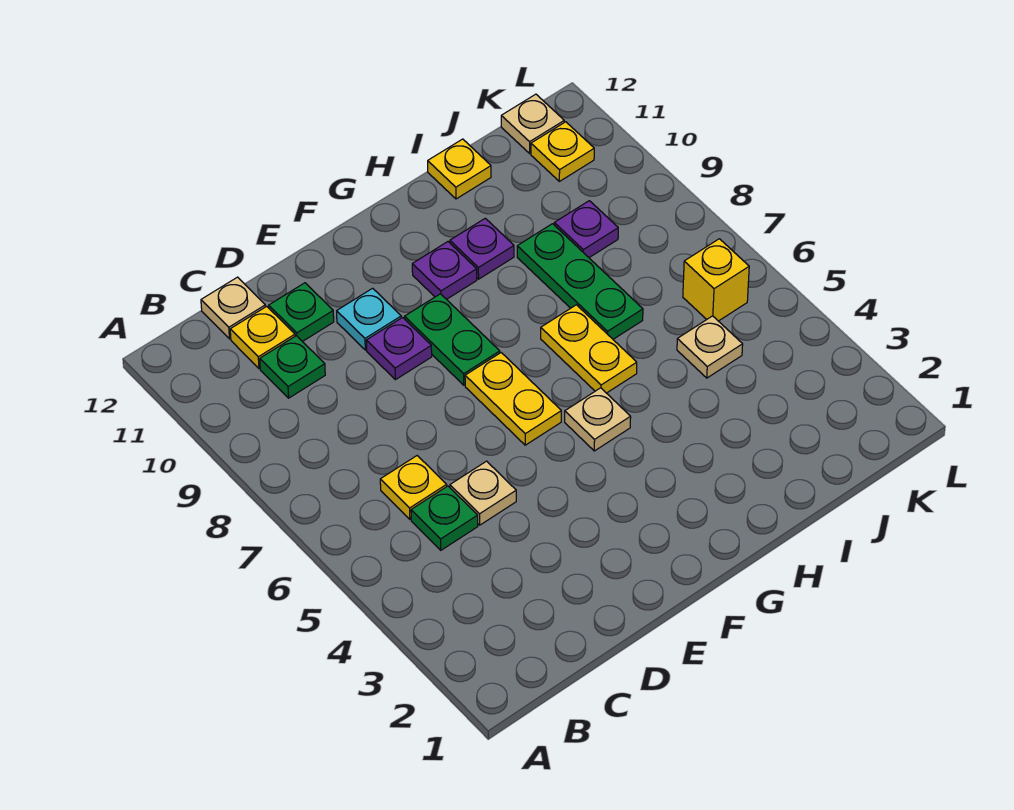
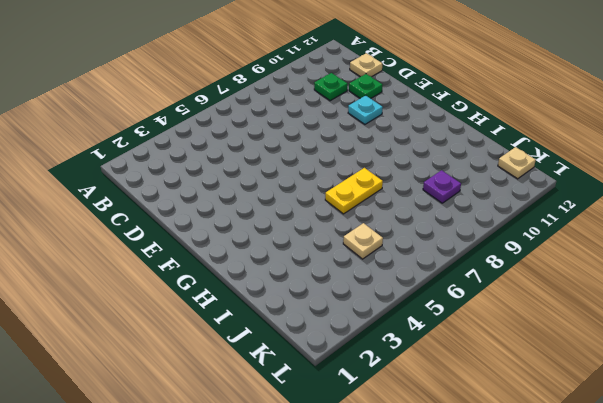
none -> green plate C5 level 1
none -> yellow plate C6 level 1
none -> yellow plate C11 level 1

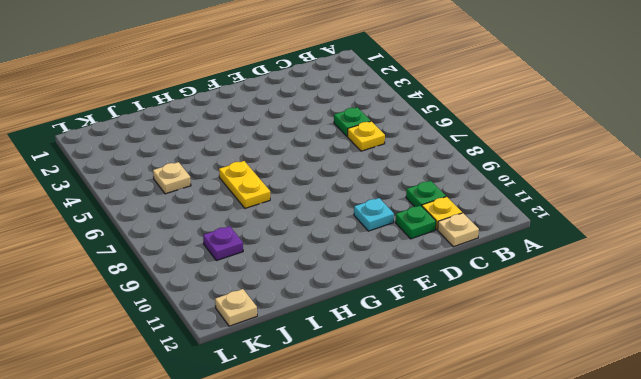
none -> tan plate D5 level 1
none -> purple plate E9 level 1
none -> yellow plate F6:F7 level 1

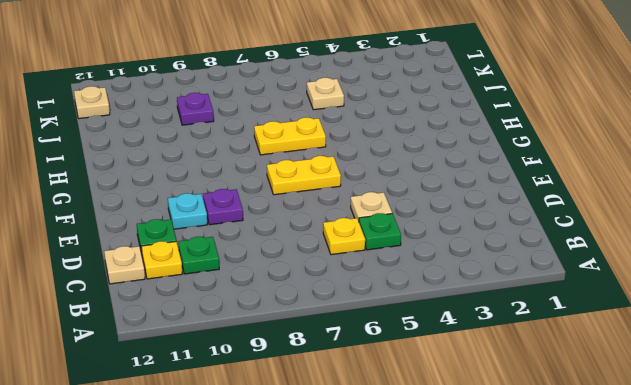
none -> green plate F8:F9 level 1
none -> tan plate G5 level 1
none -> purple plate G10 level 1

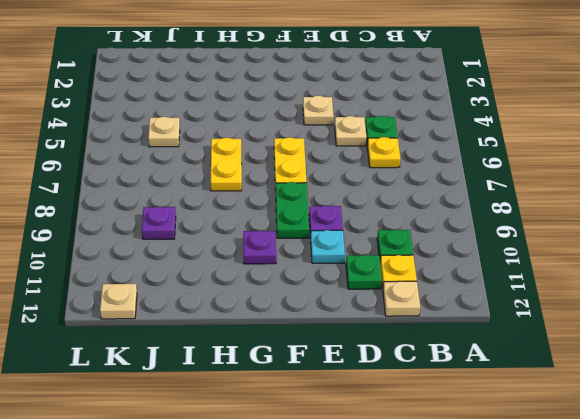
tan plate E4 level 1 -> tan plate G5 level 1
none -> purple plate H10 level 1
none -> green plate I7:I9 level 1
none -> yellow plate I12 level 1

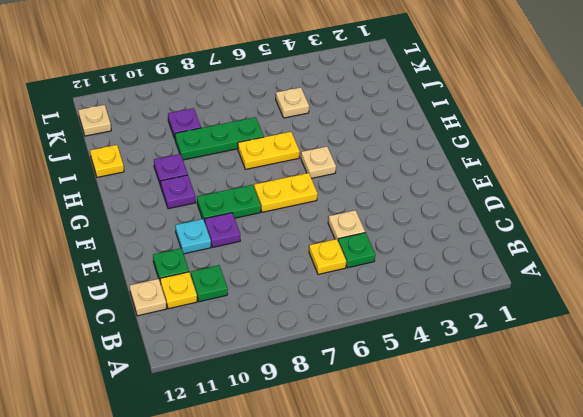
none -> yellow brick K6 level 1
none -> yellow plate K11 level 1

